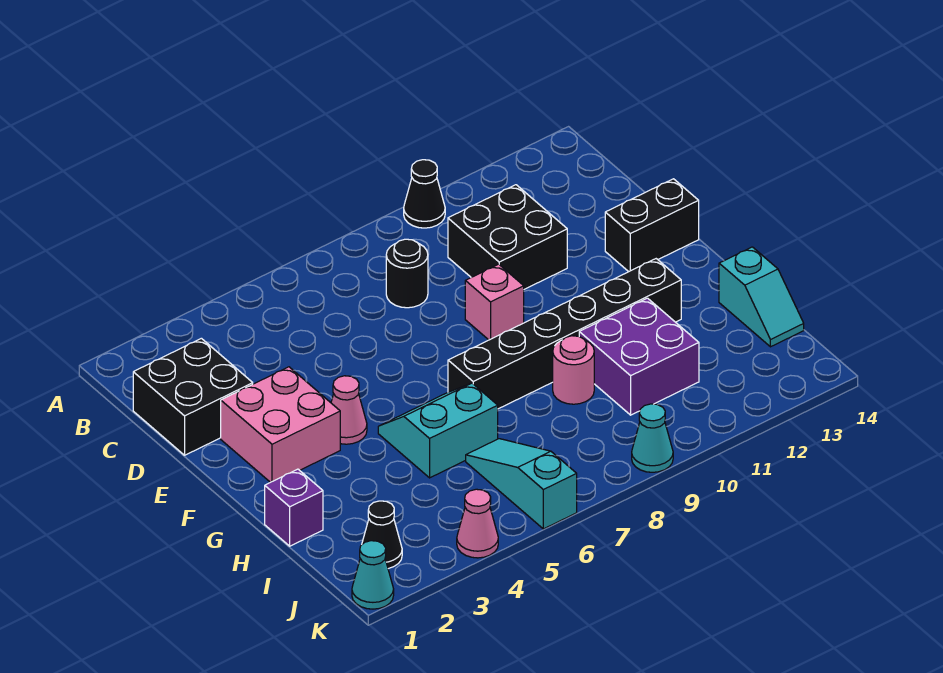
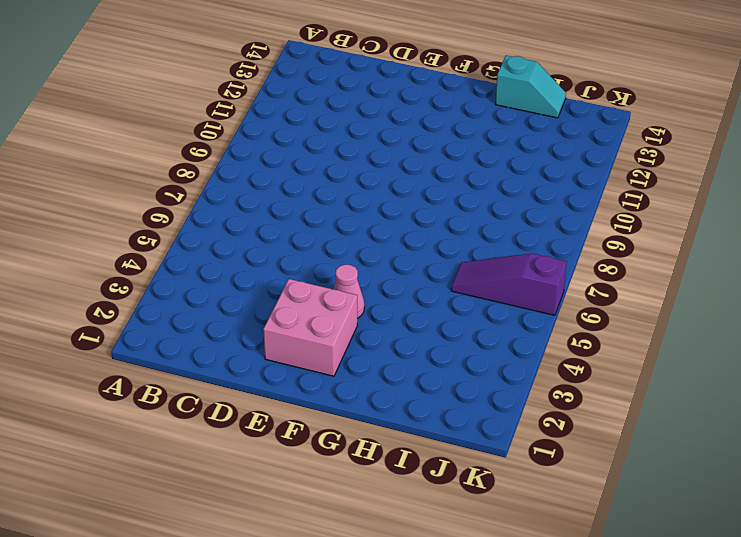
purple slope I6:K6 level 1 top K -> cyan slope I6:K6 level 1 top K
none -> black cone A10 level 1
none -> black brick C1:D2 level 1
none -> black round brick C8 level 1

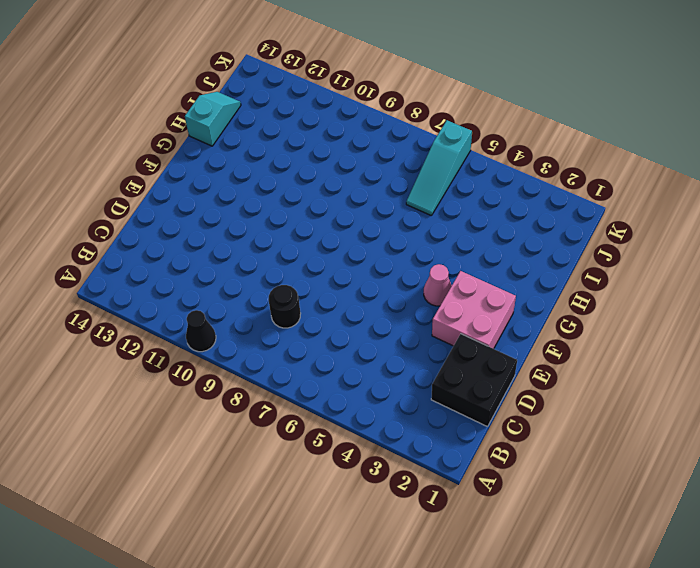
none -> black brick C10:D11 level 1
none -> pink brick E9 level 1
none -> black brick E13:E14 level 1

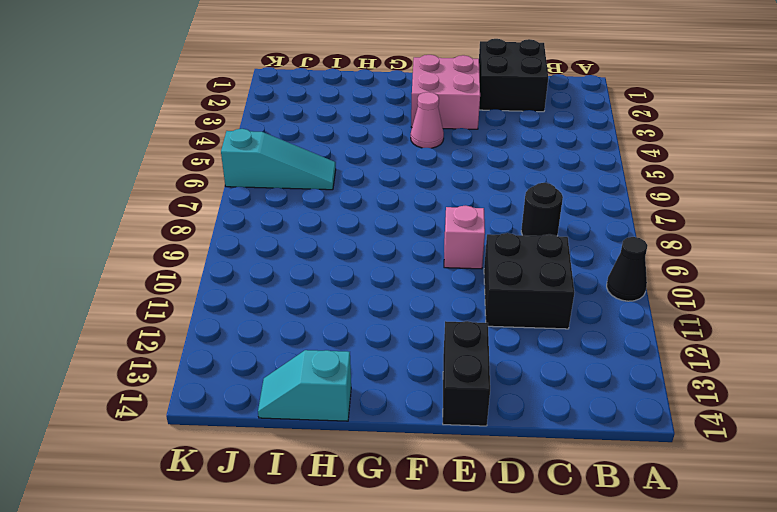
none -> cyan slope G5:H6 level 1 top H
none -> black brick G7:G12 level 1
none -> purple brick H1 level 1

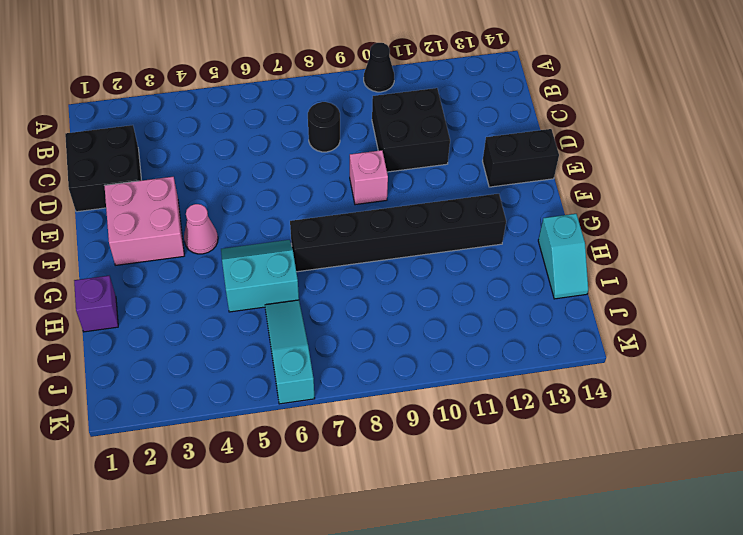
none -> pink round brick H9 level 1
none -> purple brick H10:I11 level 1
none -> black cone J2 level 1

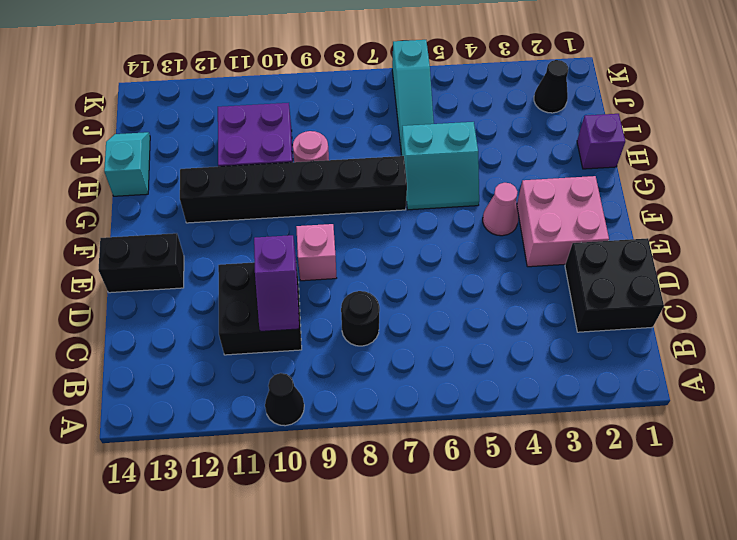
purple slope C10:D10 level 2 top D -> none
none -> cyan cone K1 level 1
none -> pink cone K4 level 1
none -> cyan cone K9 level 1

